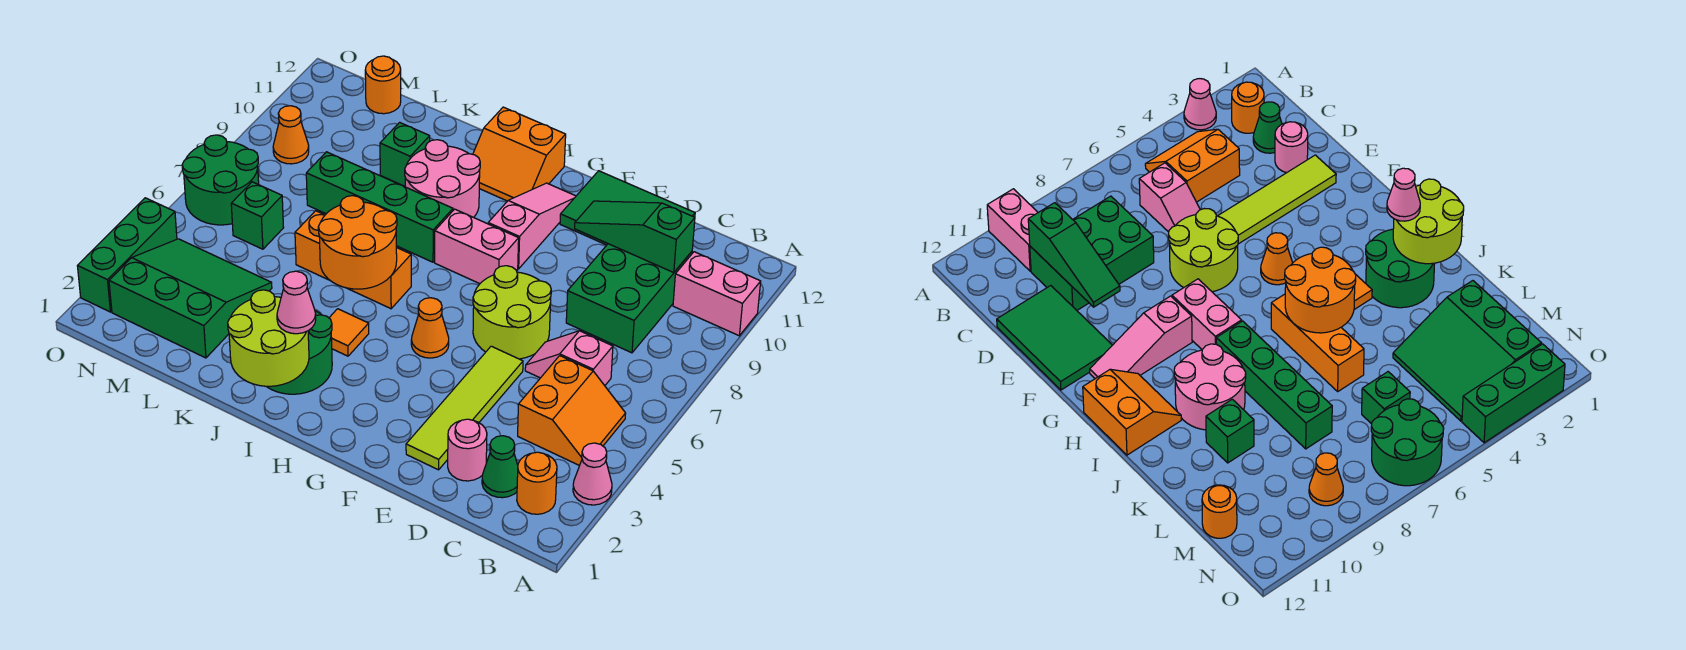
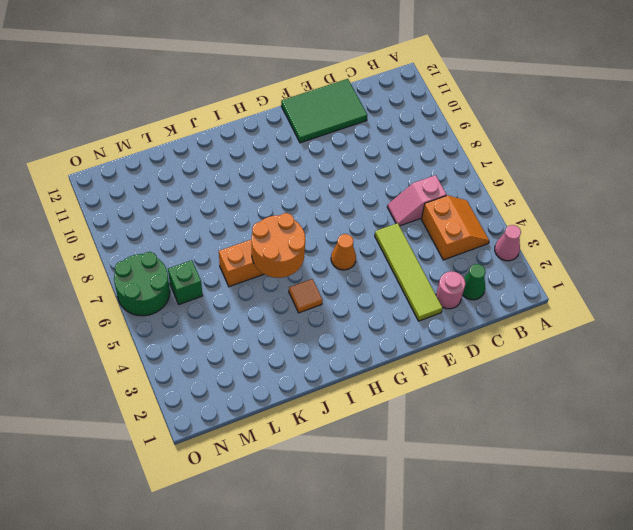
none -> pink brick A10:B10 level 1
none -> orange round brick B2 level 1
none -> green brick C8:D10 level 1
none -> lime round brick E6:F7 level 1

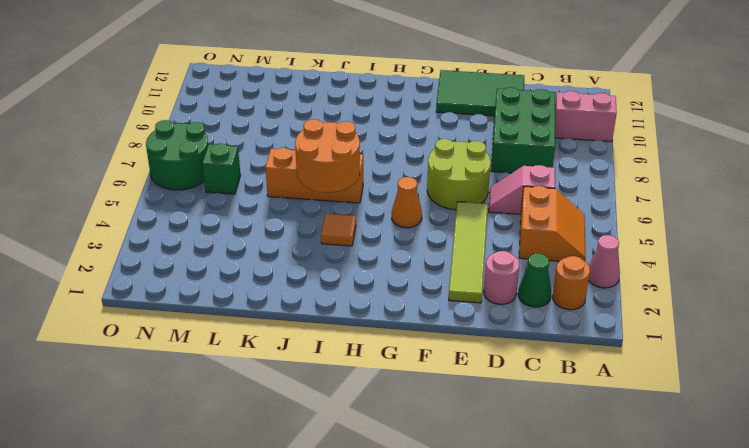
none -> pink brick G8:H8 level 1
none -> pink slope G9:G11 level 1 top 9
none -> orange slope H11:I12 level 1 top 12
none -> green round brick I2:J3 level 1

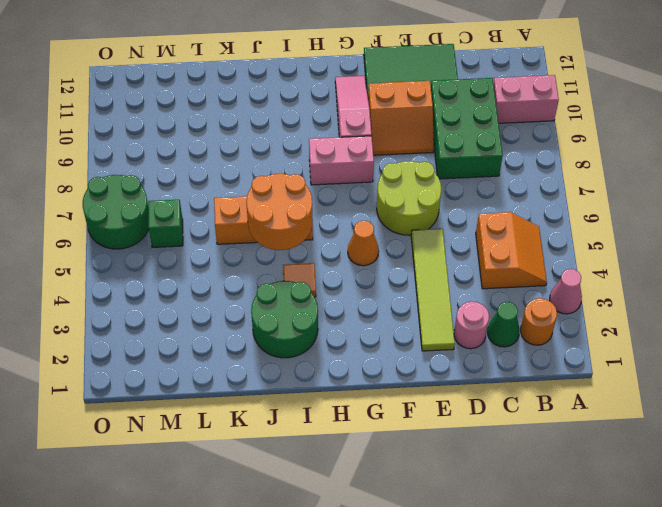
orange slope E9:F10 level 1 top 10 -> orange slope H11:I12 level 1 top 12
none -> pink slope C6:D6 level 1 top C
none -> green brick I8:L8 level 1
none -> pink round brick I9:J10 level 1
none -> green brick K10 level 1

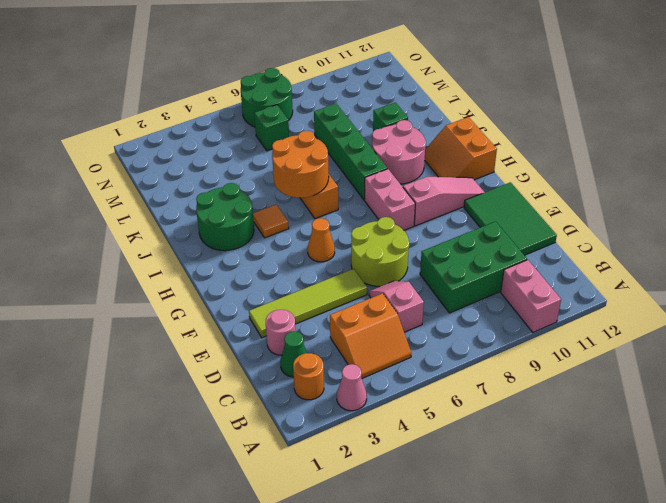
none -> green slope L2:N4 level 1 top 2
none -> orange round brick M12 level 1
none -> orange cone N9 level 1
none -> green brick O2:O4 level 1

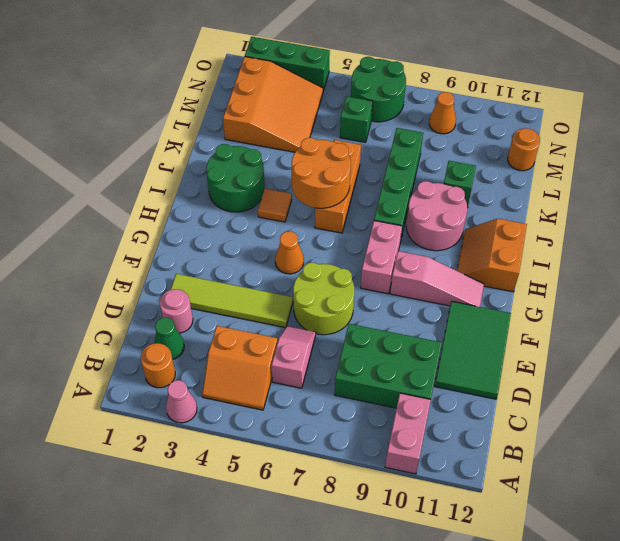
orange slope L2:N4 level 1 top 2 -> green slope L2:N4 level 1 top 2
none -> green slope C10:E10 level 2 top C
none -> lime round brick I1:J2 level 2
none -> pink cone I2 level 3

